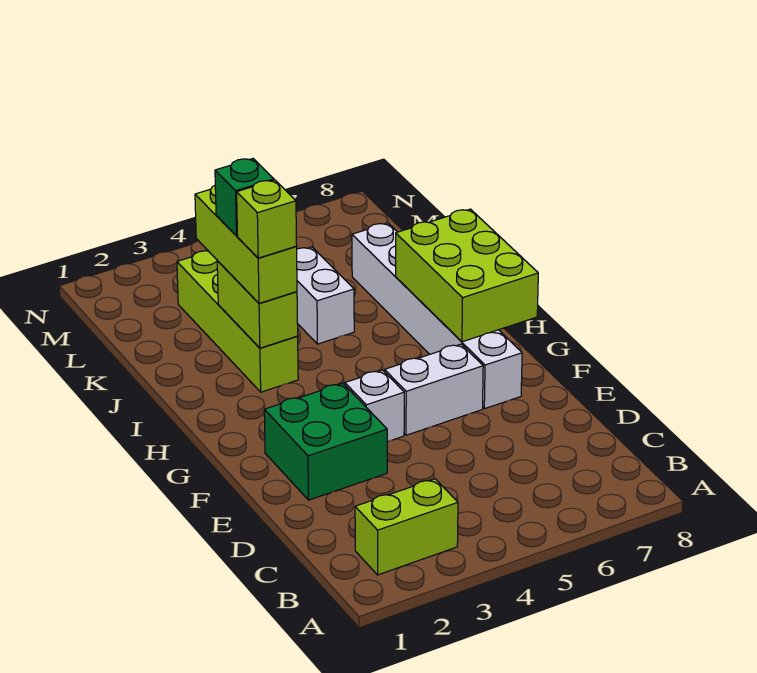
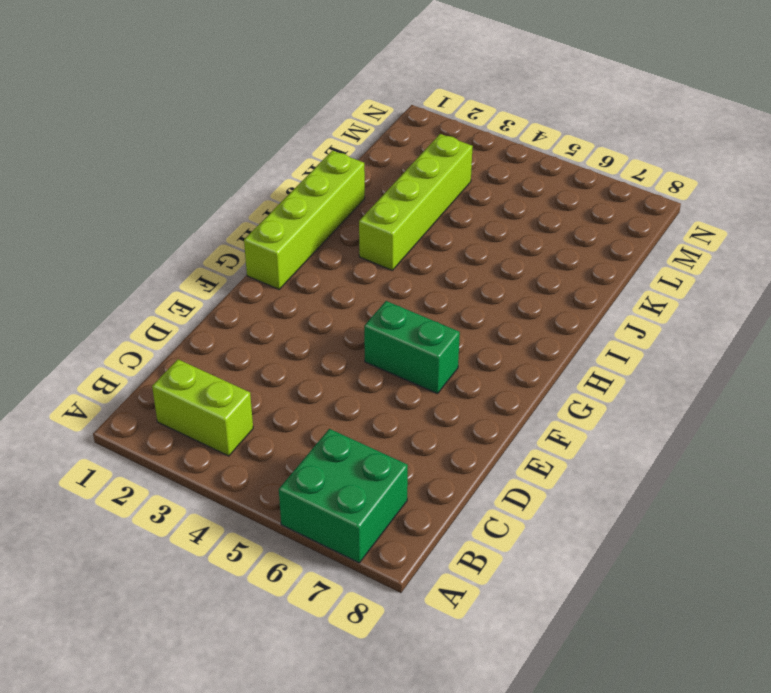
green brick A6:B7 level 1 -> green brick E2:F3 level 1
green brick F5:F6 level 1 -> white brick F5:F6 level 1
lime brick G1:J1 level 1 -> none
none -> white brick F4 level 1
none -> white brick F7:K7 level 1
none -> white brick J5:K5 level 1

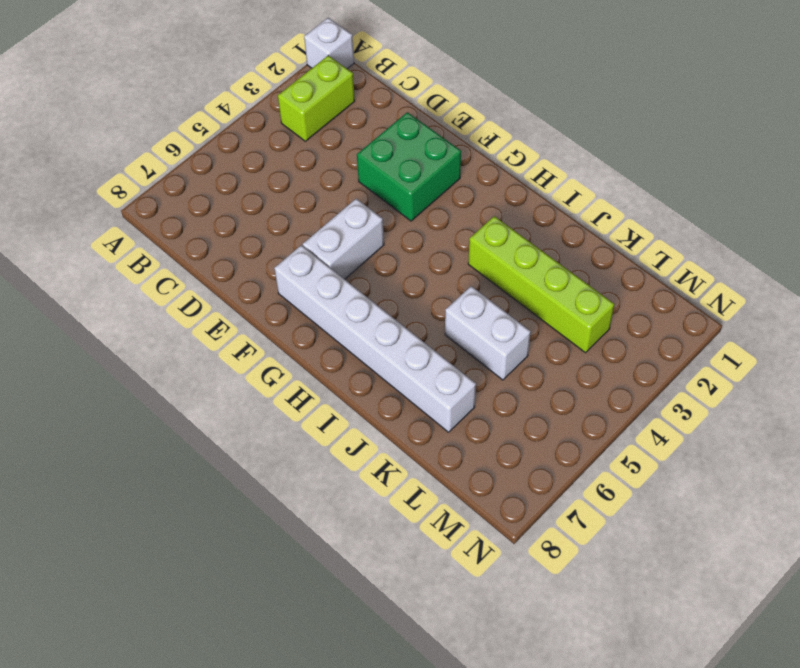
white brick A1 level 1 -> white brick F4 level 1
none -> lime brick G7:I8 level 2
none -> lime brick I3:J3 level 2
none -> lime brick I3:K3 level 3

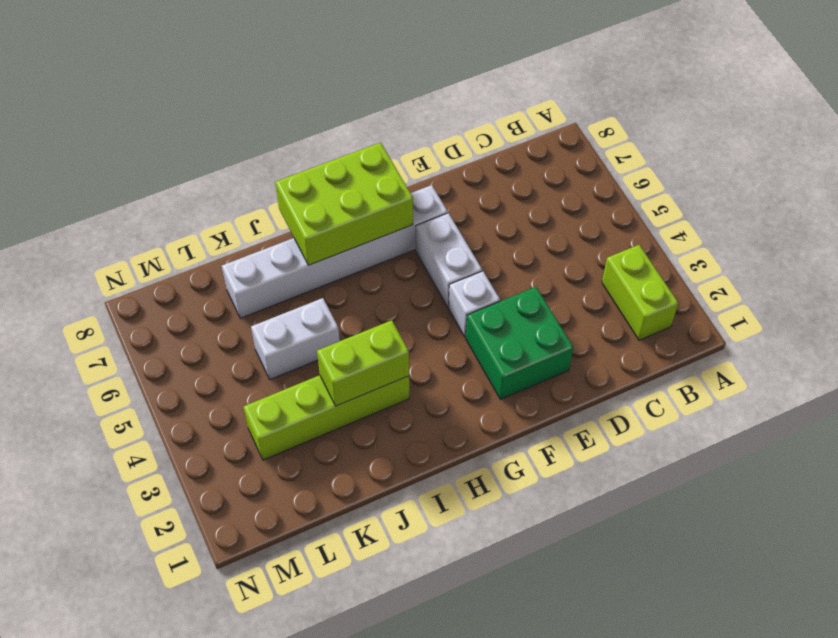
none -> lime brick I3:K3 level 3
none -> lime brick I3 level 4
none -> green brick J3 level 4

